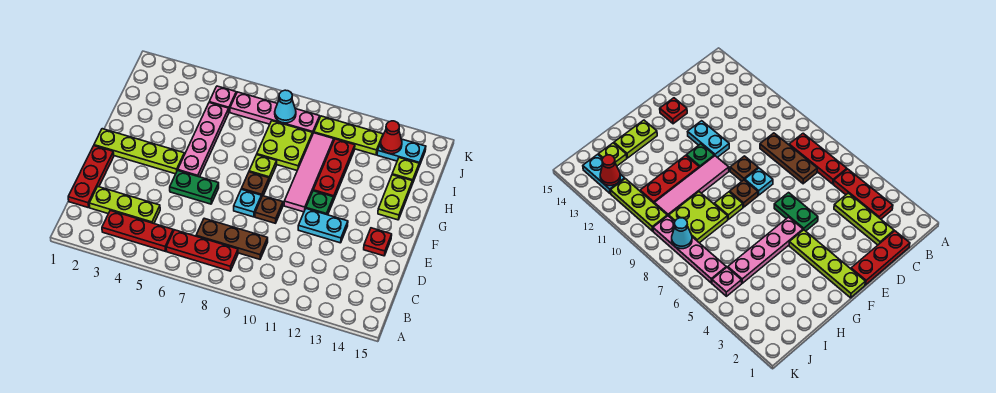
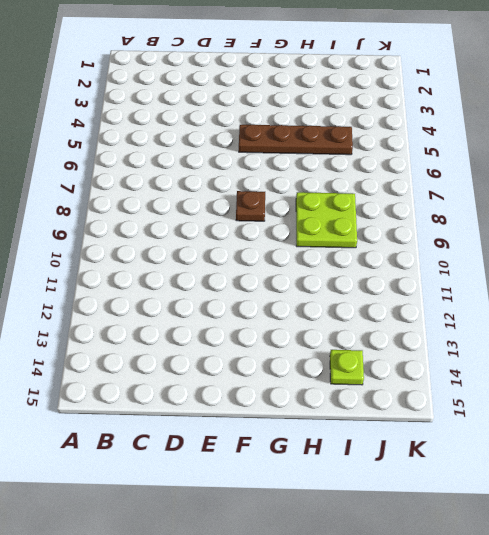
brown plate F5:I5 level 1 -> pink plate F5:I5 level 1
none -> red plate B3:B5 level 1
none -> red plate B6:B8 level 1
none -> red plate C1:E1 level 1

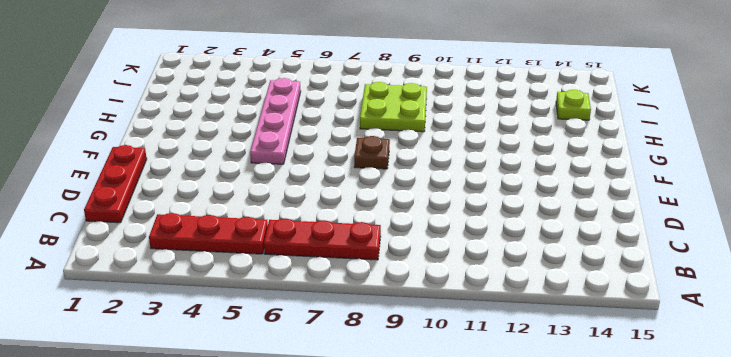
none -> lime plate C2:C4 level 1
none -> brown plate C7:C9 level 1
none -> green plate E5:E6 level 1

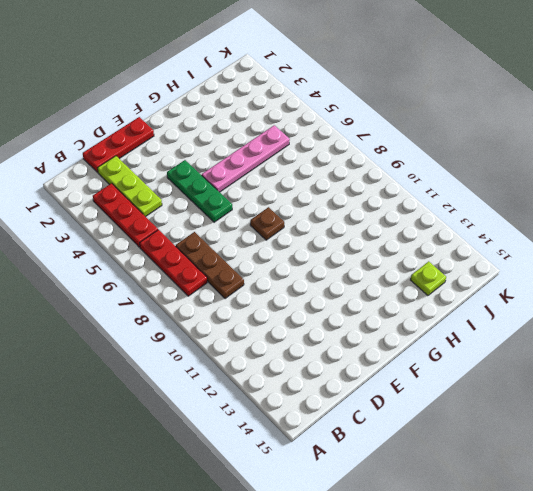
green plate E4:E6 level 1 -> green plate E5:E6 level 1
none -> cyan plate E8 level 1
none -> brown plate E9 level 1
none -> cyan plate E11:E12 level 1

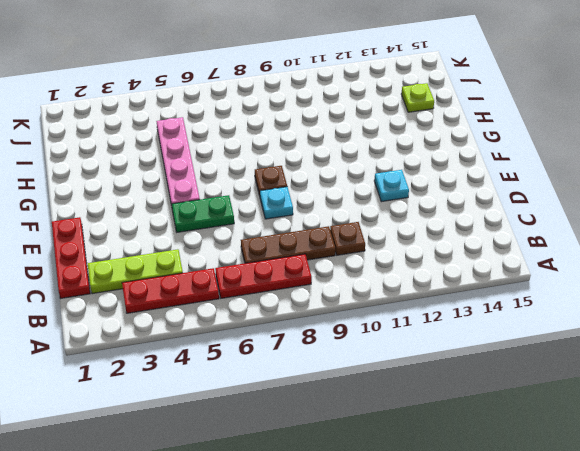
brown plate C10 level 1 -> brown plate E9 level 1
cyan plate E12 level 1 -> cyan plate E11:E12 level 1
none -> red plate E14 level 1
none -> lime plate F1:F4 level 1
none -> pink tile F10:I10 level 1

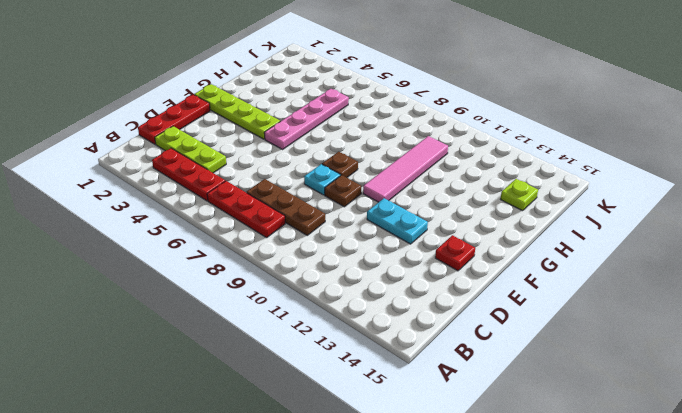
none -> green plate E5:E6 level 1
none -> green plate F11 level 1
none -> lime plate G8 level 1

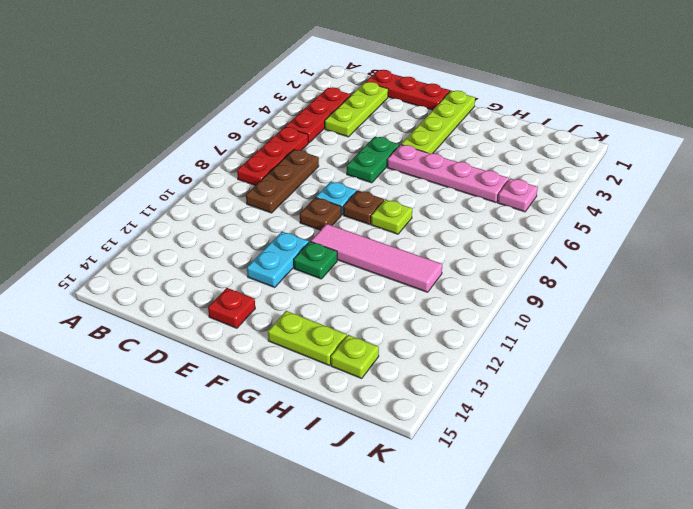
none -> red plate G11:I11 level 1
none -> lime plate H8:I9 level 1
none -> pink plate J6:J9 level 1

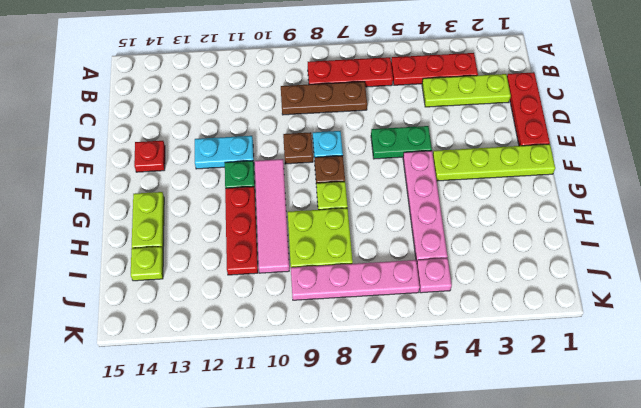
none -> lime plate J10:J12 level 1
none -> cyan plate J13:J14 level 1
none -> cyan cone J8 level 2

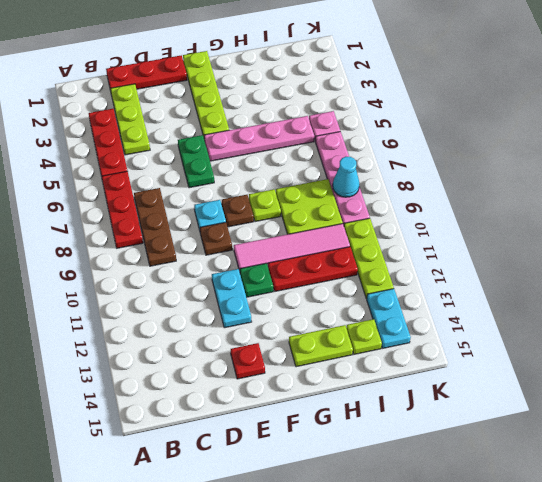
none -> red cone J13 level 2

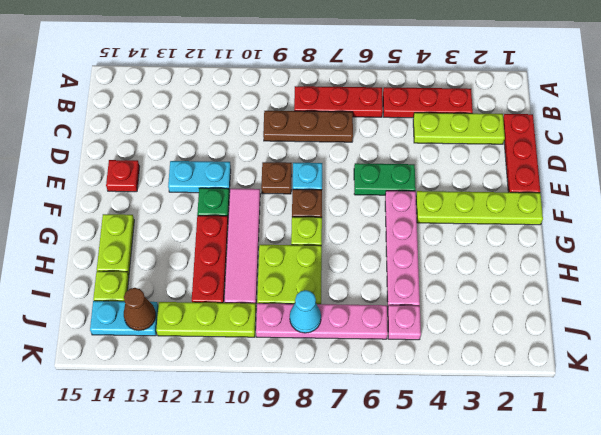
brown cone J13 level 2 -> red cone J13 level 2

